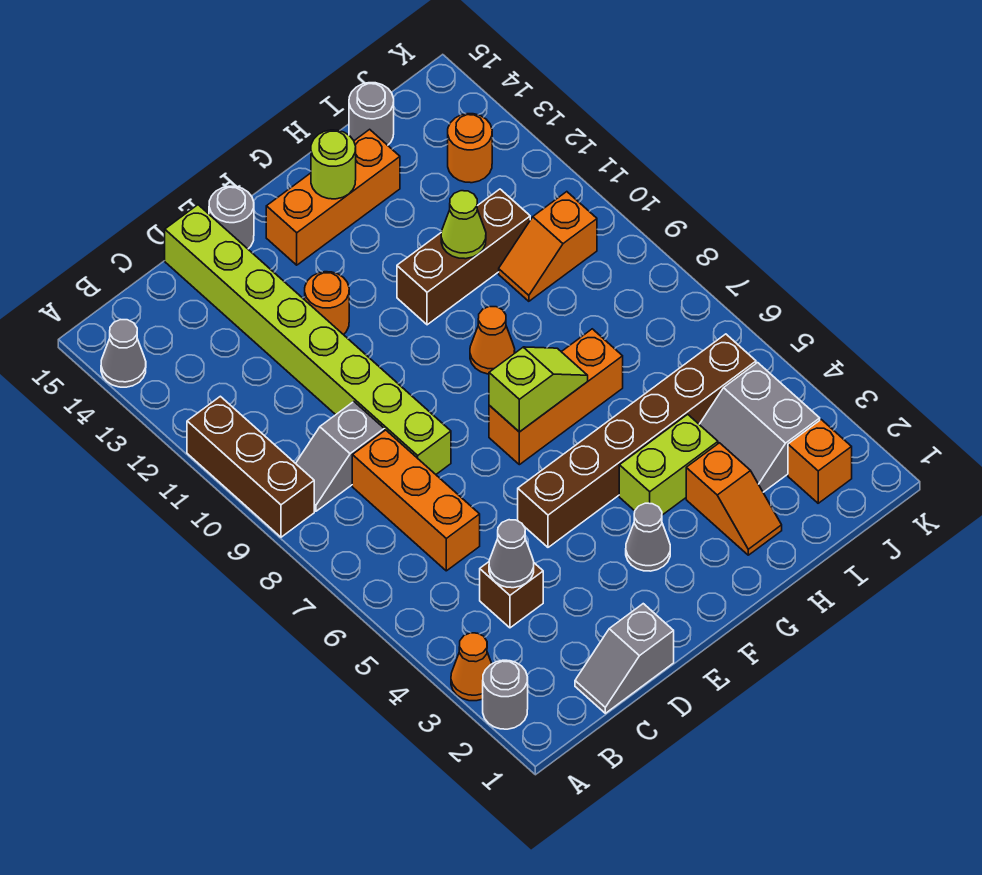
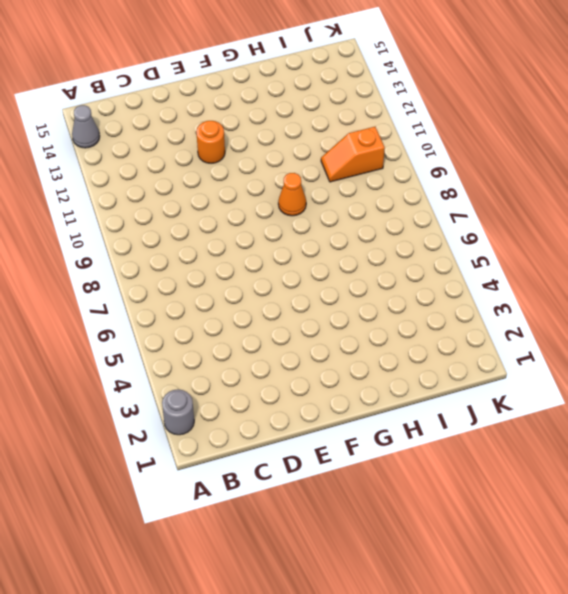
none -> orange cone A3 level 1
none -> brown brick A9:A11 level 1
none -> grey slope B9:C9 level 1 top C

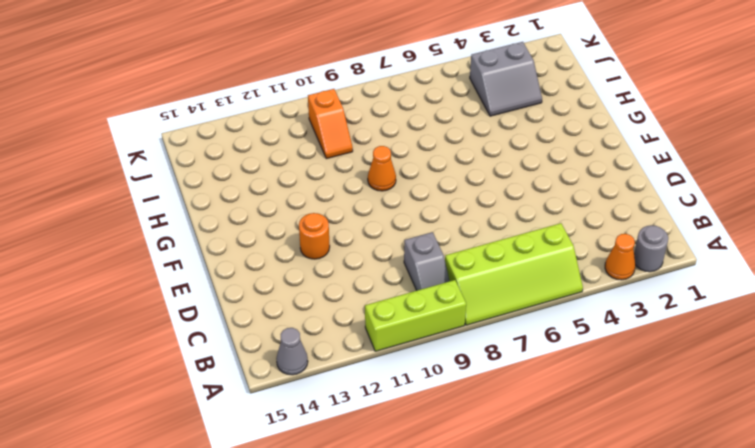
lime slope A5:B8 level 1 top B -> none
lime brick A9:A11 level 1 -> brown brick A9:A11 level 1
none -> grey slope C1:D1 level 1 top D
none -> brown brick C4 level 1
none -> orange brick C6:C8 level 1

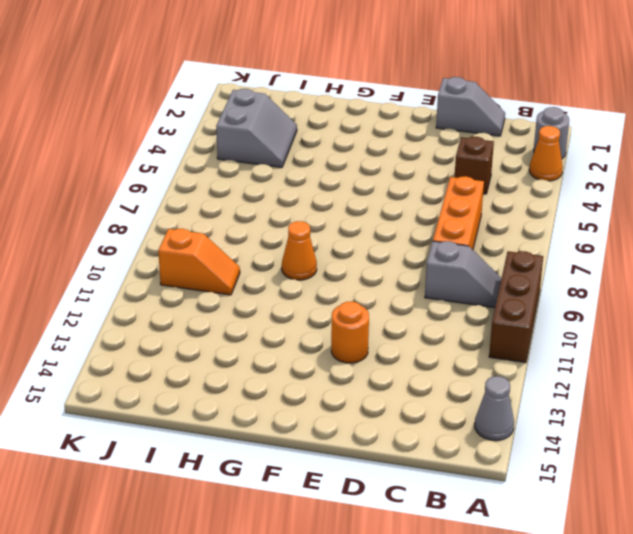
none -> lime brick D8:D15 level 1
none -> brown brick E5:J5 level 1
none -> grey round brick E15 level 1

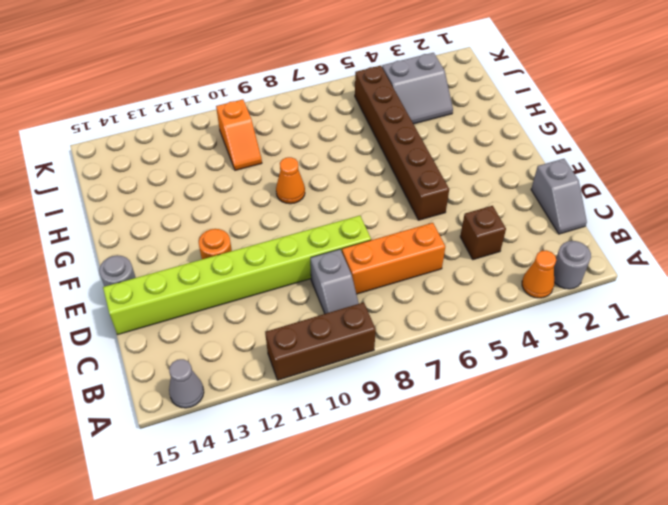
none -> grey cone F3 level 1
none -> orange brick F7:H7 level 1
none -> orange brick F14:H14 level 1

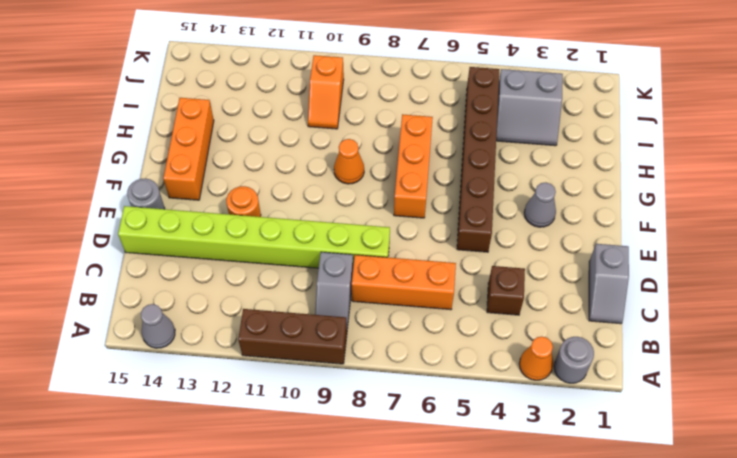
none -> lime brick G4:H4 level 1
none -> brown brick G11:I11 level 1
none -> orange slope H2:H3 level 1 top 3

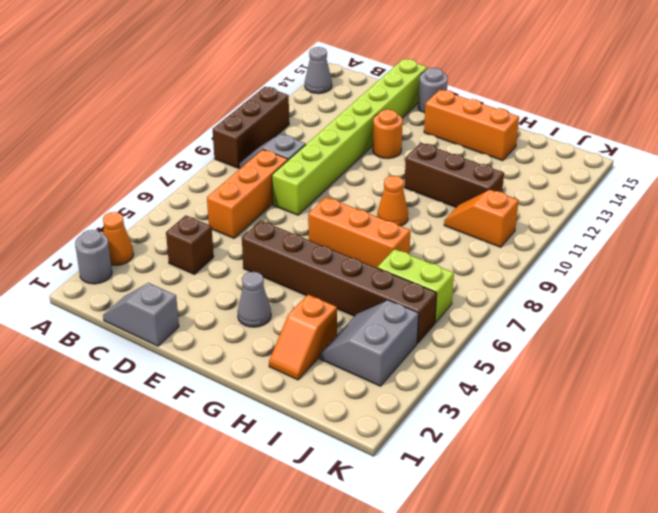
lime brick I6:J6 level 1 -> lime brick G4:H4 level 1
none -> grey round brick I15 level 1
none -> orange brick J2 level 1
none -> orange round brick J13 level 1

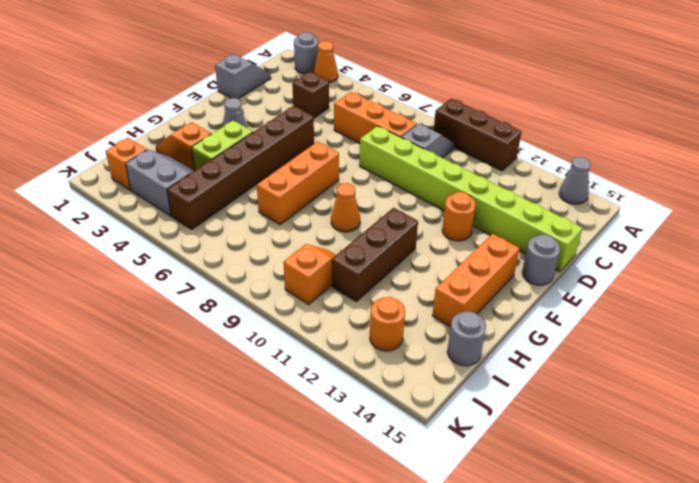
none -> grey cone C4 level 2
none -> lime slope F7:G7 level 2 top F
none -> lime round brick G14 level 2

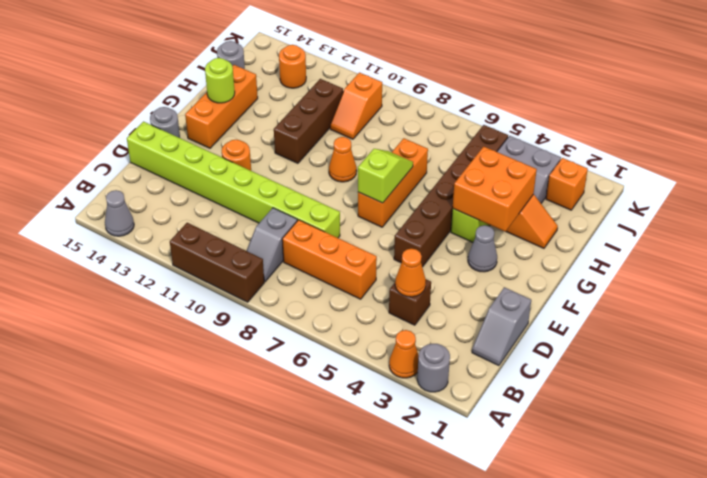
orange cone C4 level 2 -> grey cone C4 level 2
orange brick G3:H4 level 2 -> none
none -> lime cone H11 level 2

